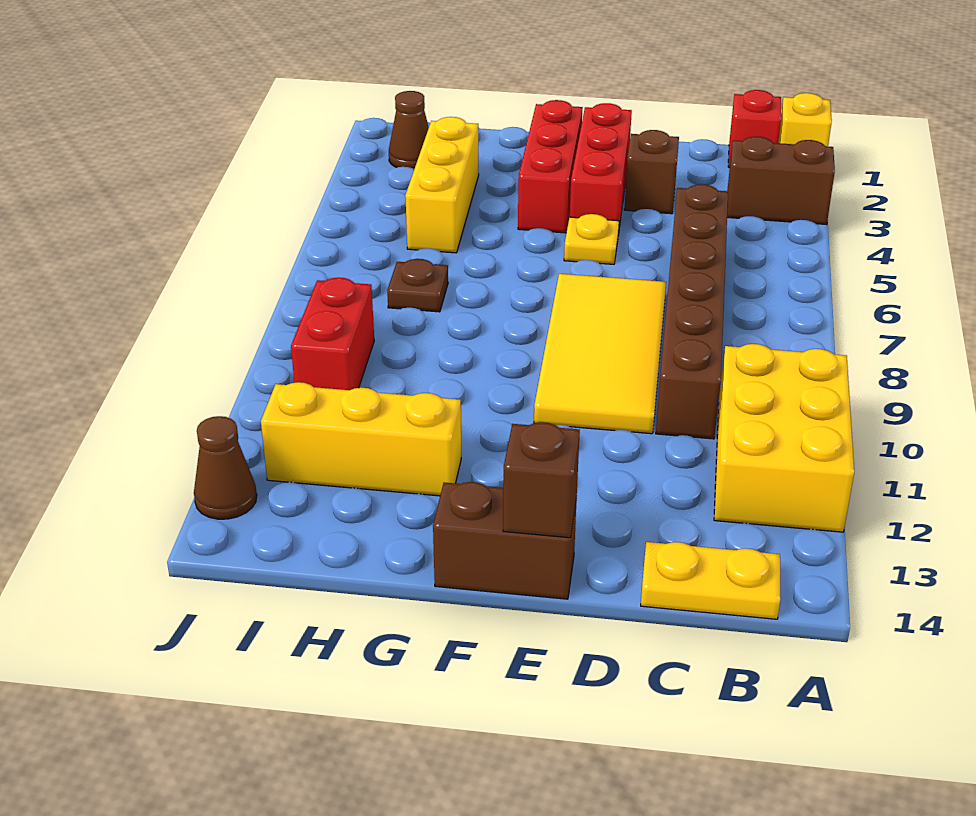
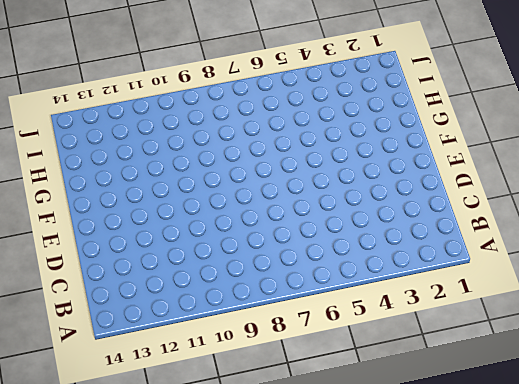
none -> yellow brick A1 level 1
none -> brown brick A3:B3 level 1
none -> yellow brick A10:B12 level 1

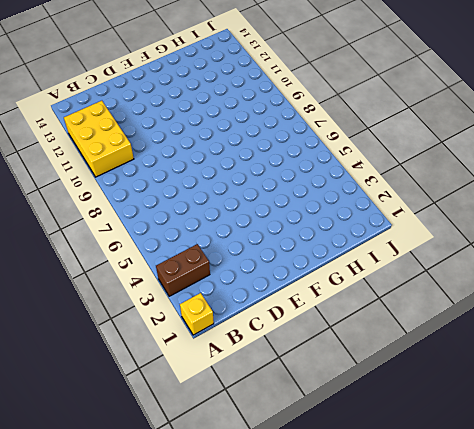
none -> red brick B1 level 1
none -> yellow plate B14:C14 level 1
none -> brown brick C5:C10 level 1

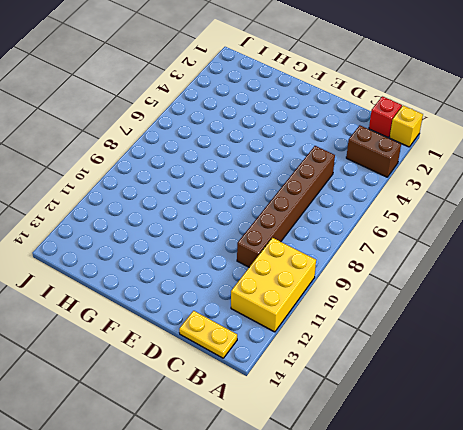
none -> brown brick D3 level 1
none -> yellow tile D7:E10 level 1
none -> red brick E2:E4 level 1

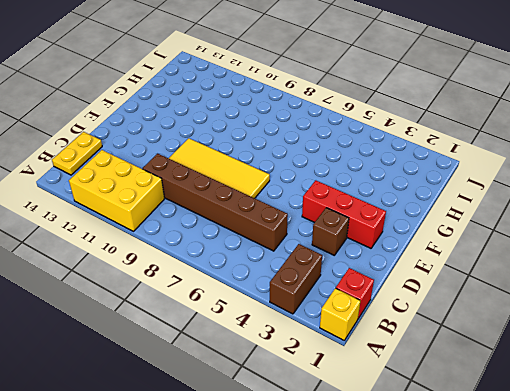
none -> yellow plate E5 level 1
none -> brown brick E14:F14 level 1
none -> red brick F2:F4 level 1

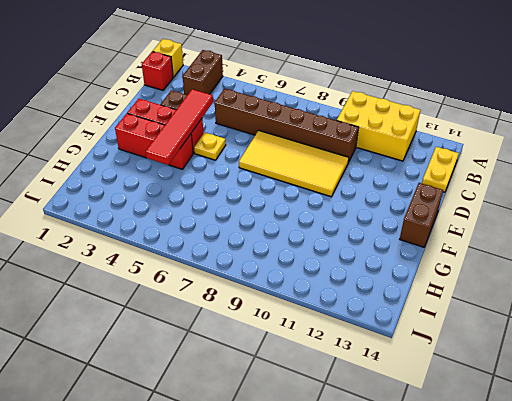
red tile D4:G4 level 2 -> none
none -> yellow brick G12:I12 level 1
none -> yellow brick H3:H5 level 1
none -> brown plate H7 level 1

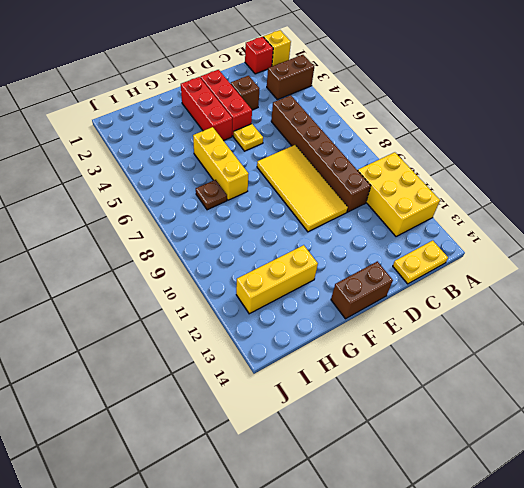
yellow brick G5:G7 level 1 -> yellow brick H3:H5 level 1
none -> brown cone I2 level 1
none -> red brick I9:I10 level 1
none -> brown cone J13 level 1

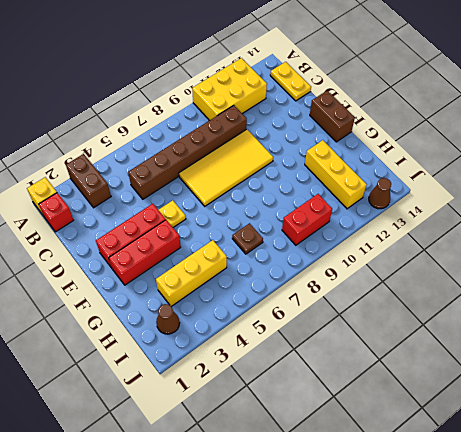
none -> brown brick D3 level 1
none -> brown brick E14 level 2

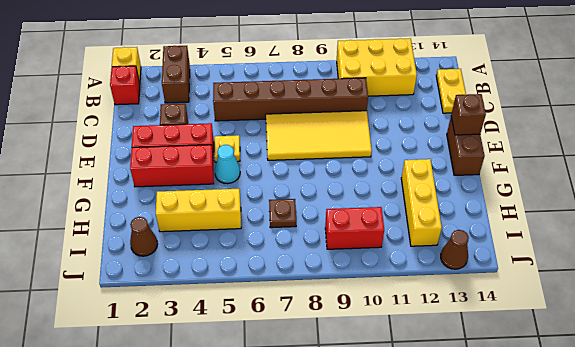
cyan cone F5 level 1 -> none

